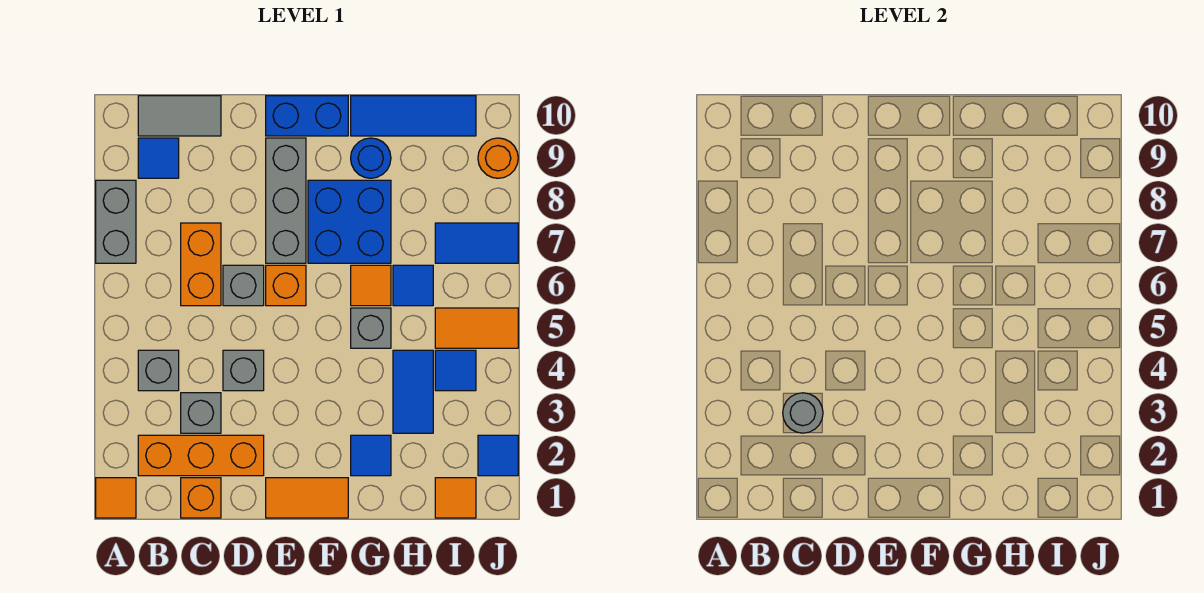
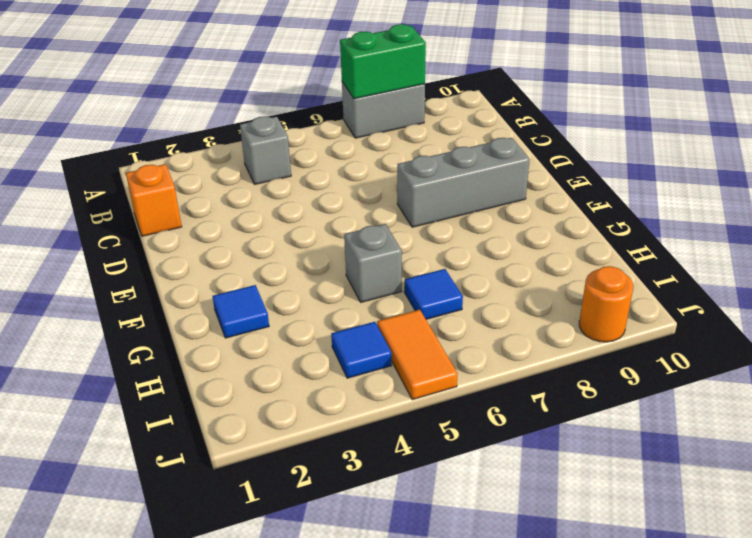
green brick A7:A8 level 2 -> none
none -> orange tile A1 level 1
none -> orange brick B2:D2 level 1
none -> blue tile B9 level 1
none -> grey tile B10:C10 level 1

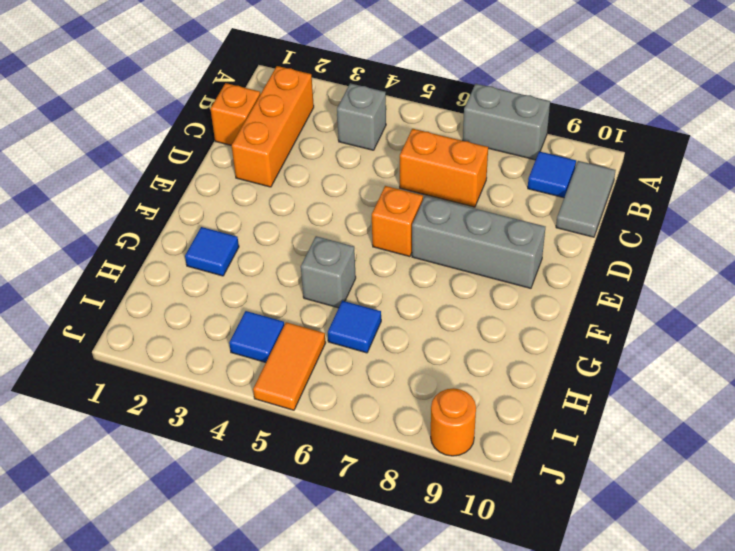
none -> orange tile A1 level 1
none -> grey brick C3 level 1
none -> grey brick D4 level 1
none -> grey brick D6 level 1

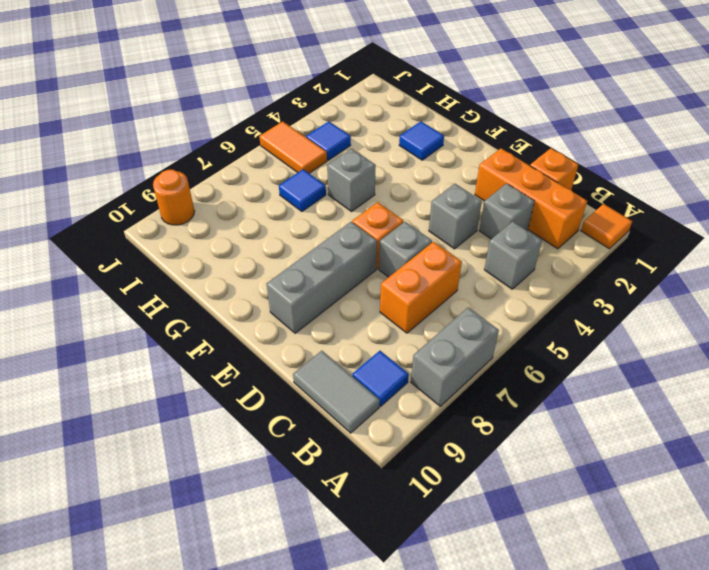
none -> orange tile E1:F1 level 1
none -> blue brick E10:F10 level 1
none -> blue brick F7:G8 level 1
none -> orange tile G6 level 1

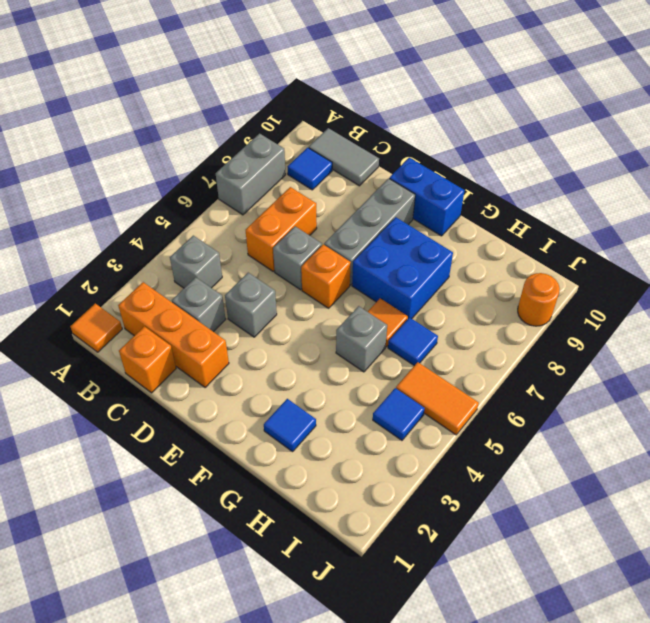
none -> orange tile E1:F1 level 1
none -> blue round brick G9 level 1
none -> blue tile G10:I10 level 1
none -> blue tile H3:H4 level 1

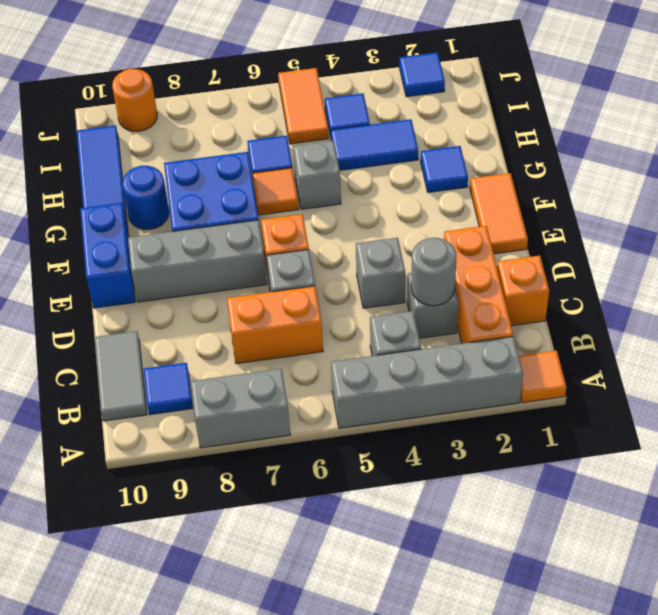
grey brick A2:A5 level 1 -> none
none -> orange tile I1 level 1
none -> blue tile I7:J7 level 1

